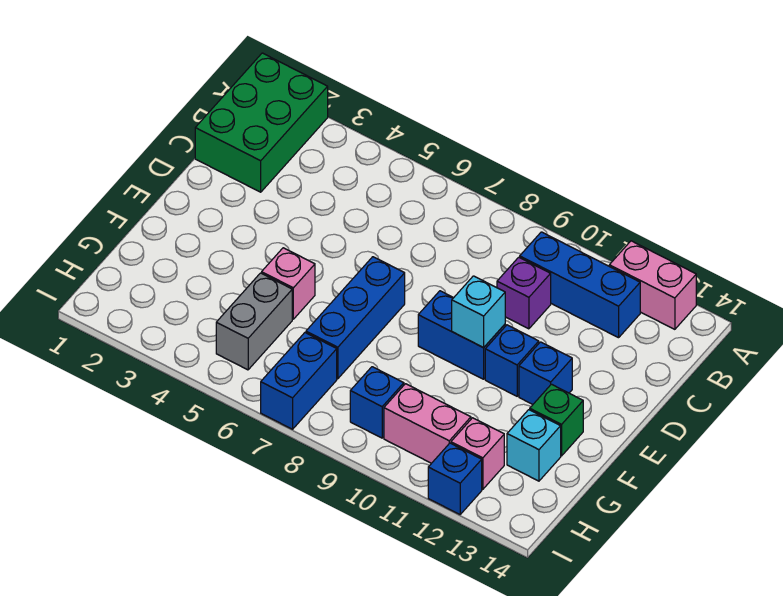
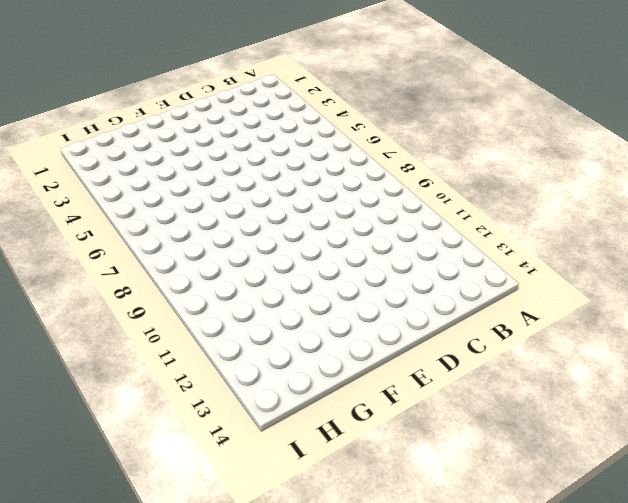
none -> green brick A1:C2 level 1
none -> pink brick A12:A13 level 1
none -> blue brick B10:B12 level 1

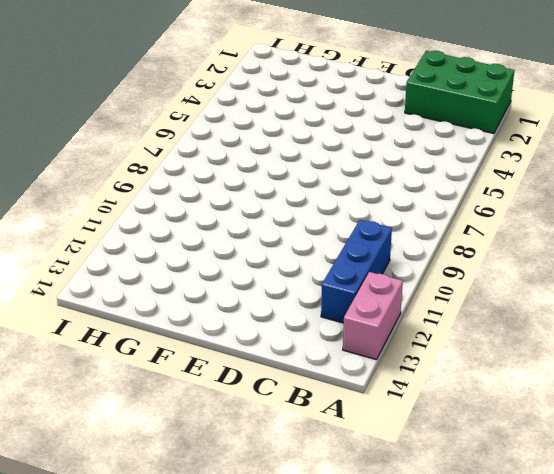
none -> purple brick C10 level 1
none -> blue brick E7:G7 level 1
none -> blue brick E9:E10 level 1

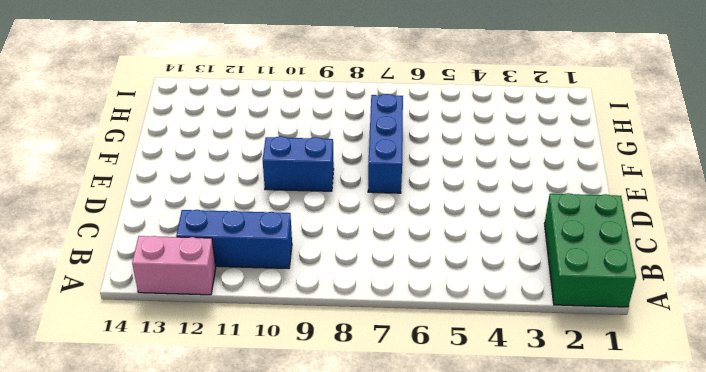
none -> purple brick C10 level 1
none -> blue brick E11 level 1
none -> blue brick E12 level 1

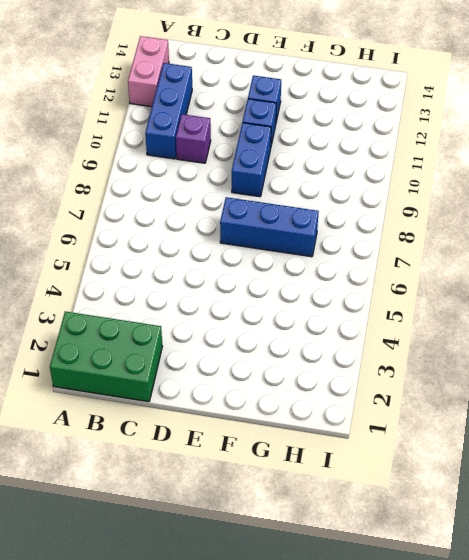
none -> pink brick F5 level 1
none -> green brick F13 level 1
none -> grey brick G5:H5 level 1

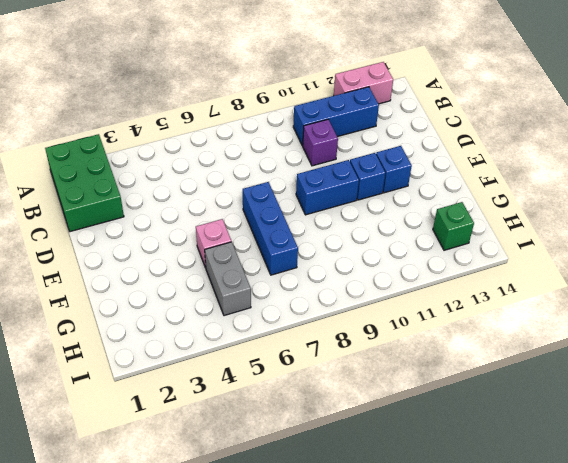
green brick H13 level 1 -> green brick F13 level 1
none -> cyan brick G13 level 1
none -> blue brick H7:I7 level 1
none -> blue brick H9 level 1

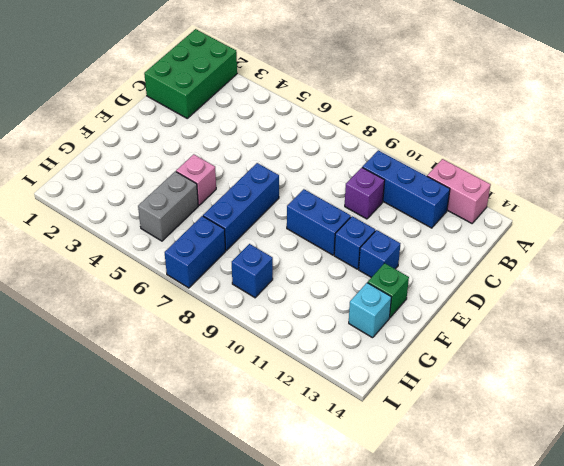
none -> pink brick H10:H11 level 1
none -> pink brick H12 level 1
none -> blue brick I12 level 1

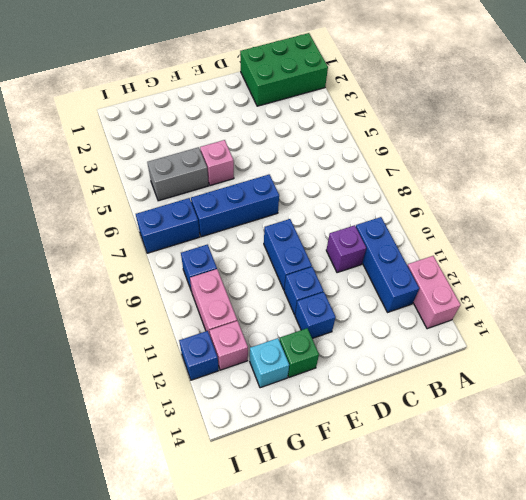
none -> cyan brick E10 level 2

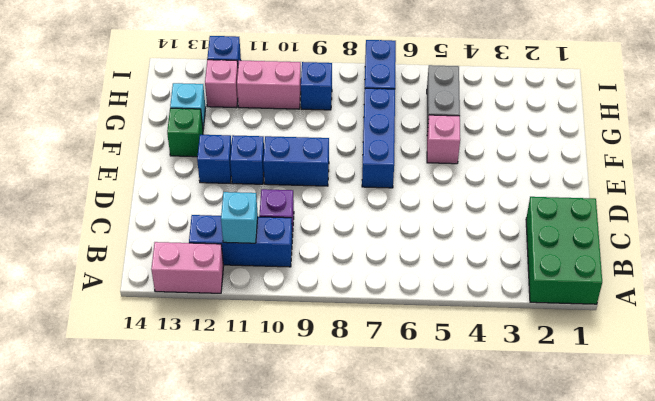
cyan brick B11 level 2 -> cyan brick E10 level 2

